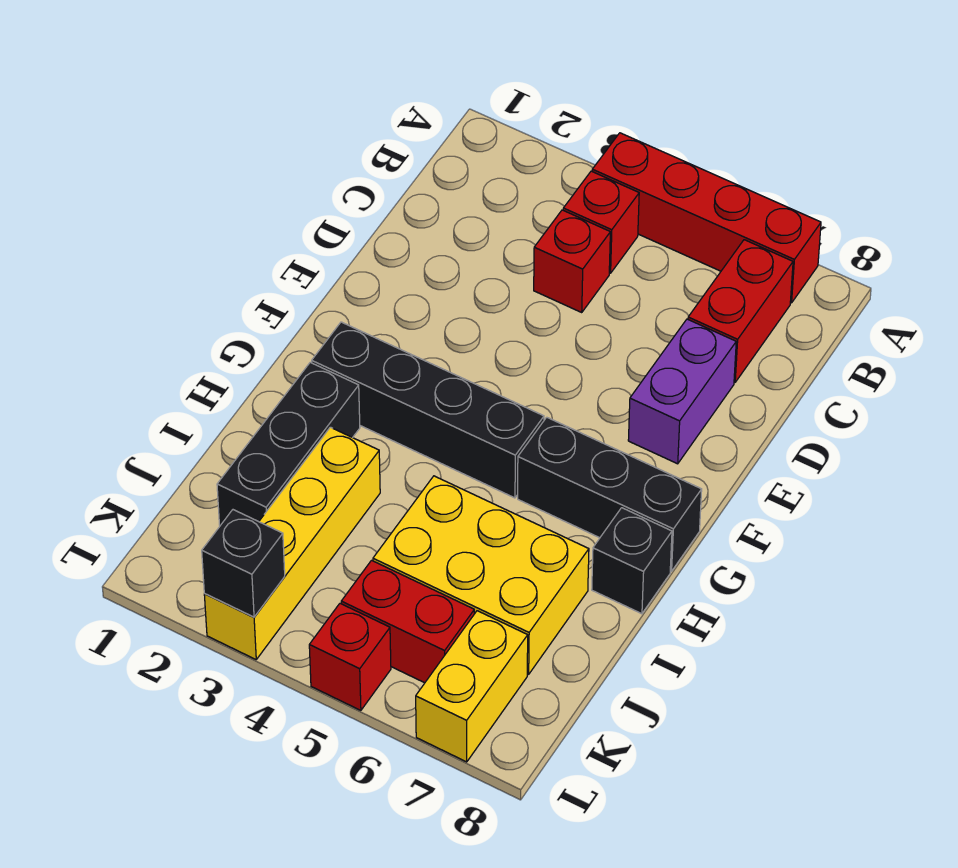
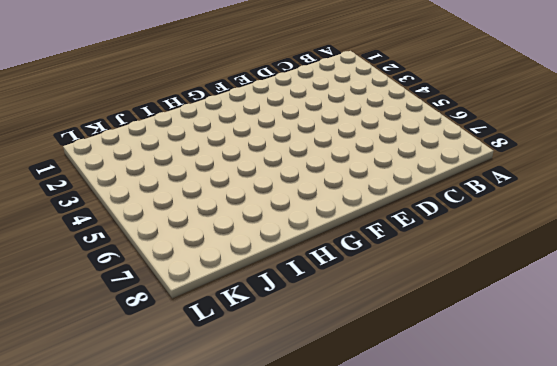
none -> red brick A4:A7 level 1
none -> red brick B4 level 1
none -> red brick B7:C7 level 1

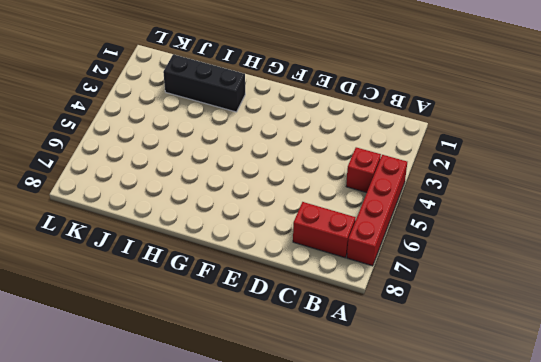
none -> red brick C4 level 1
none -> purple brick D7:E7 level 1
none -> black brick G2:G5 level 1

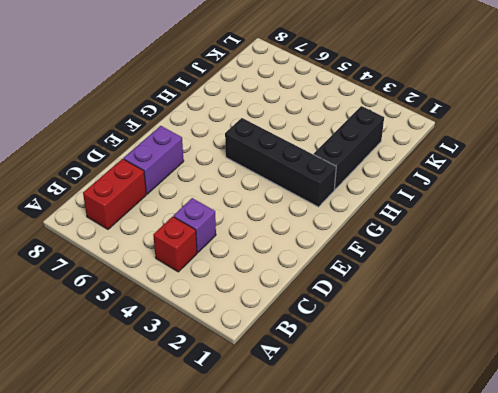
purple brick C4 level 1 -> red brick C4 level 1
none -> red brick A4:A7 level 1
none -> black brick G6:G8 level 1
none -> black brick H8 level 1

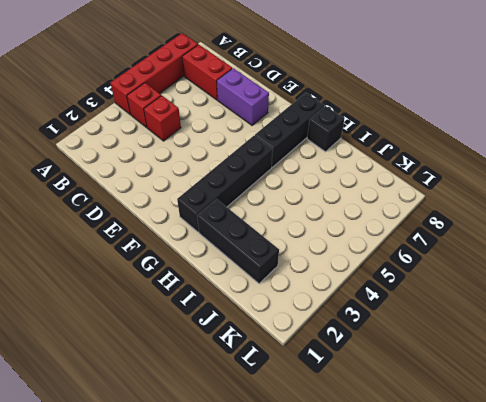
none -> yellow brick I3:L3 level 1
none -> yellow brick I5:J7 level 1
none -> red brick K5:K6 level 1

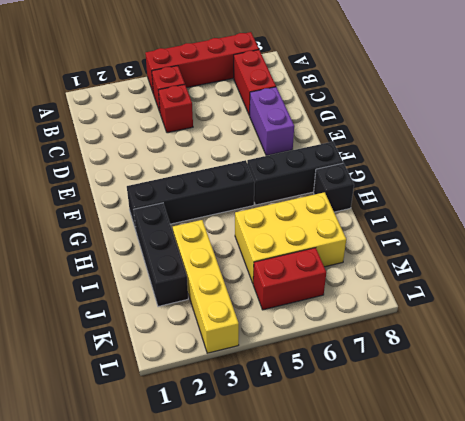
none -> yellow brick K7:L7 level 1
none -> red brick L5 level 1
none -> black brick L3 level 2

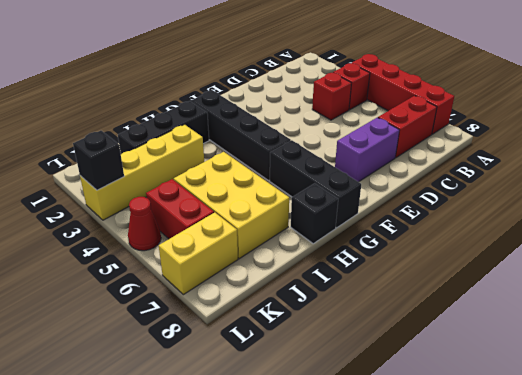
red cone L5 level 1 -> red brick L5 level 1

